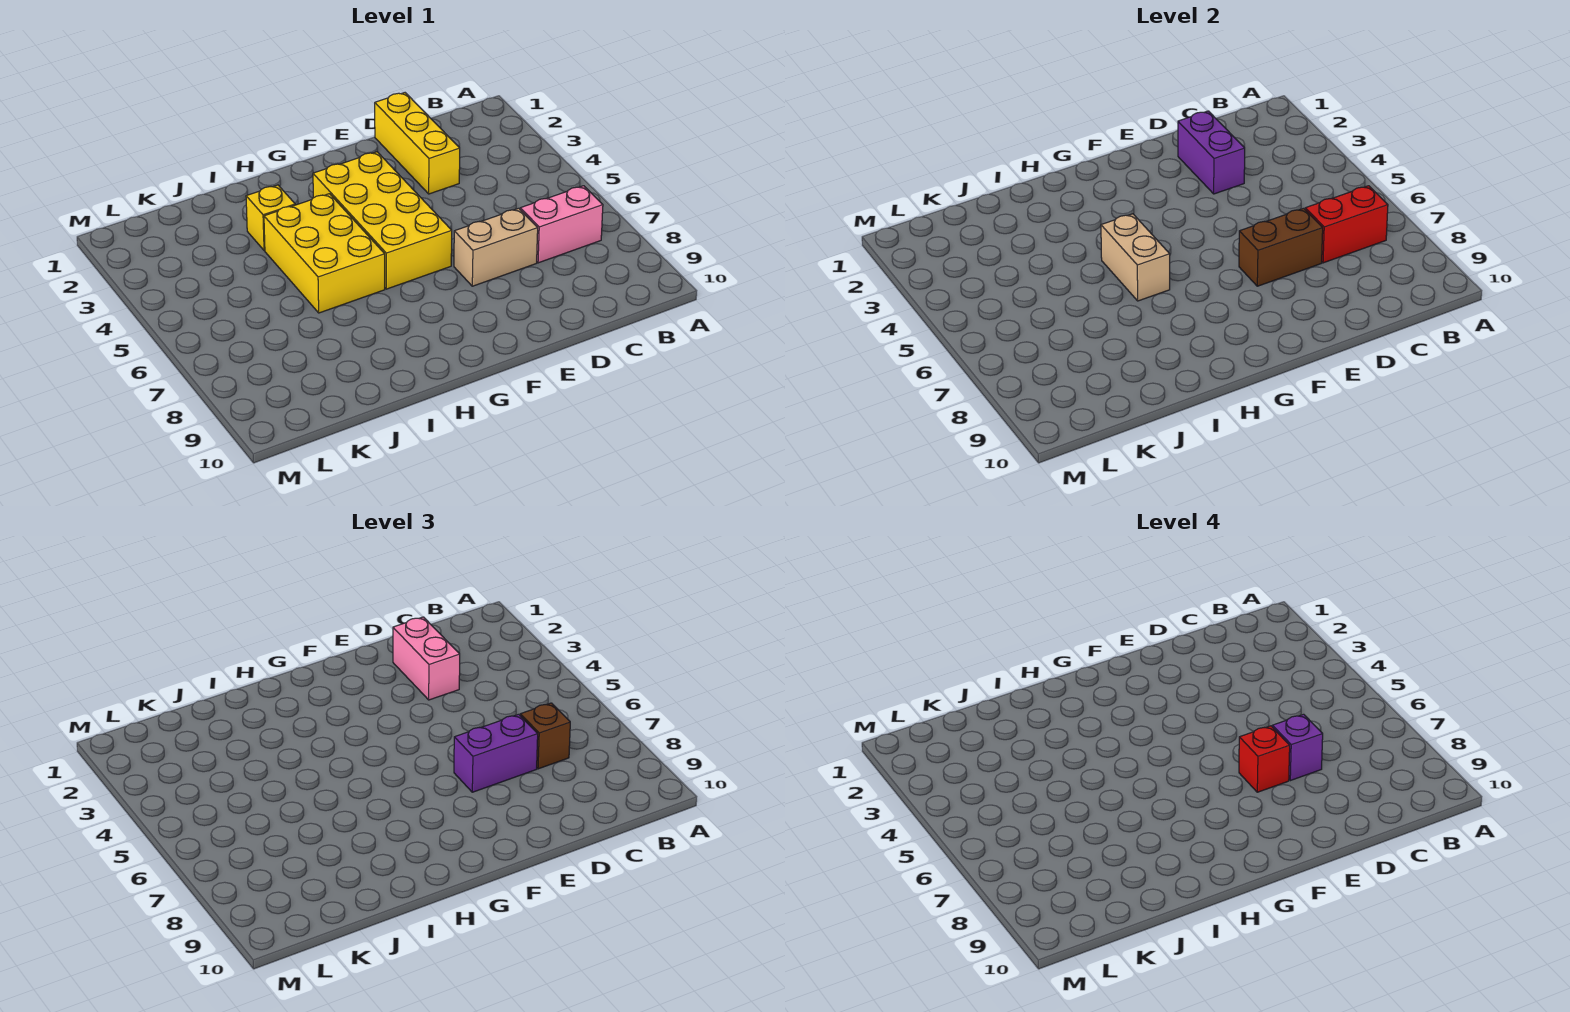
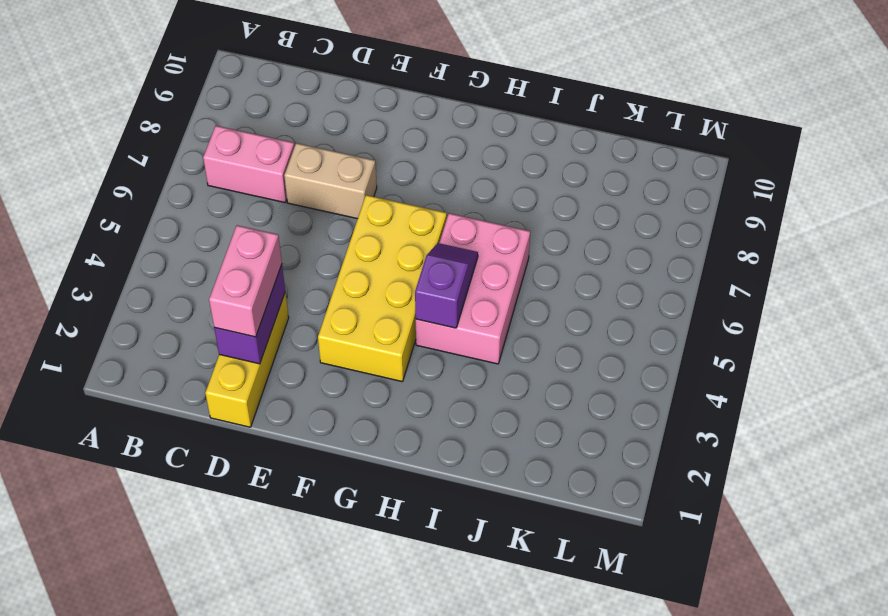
pink brick H4:I6 level 1 -> yellow brick H4:I6 level 1
purple slope H4:H5 level 2 top 4 -> tan brick H5:H6 level 2
none -> yellow brick I3 level 1
none -> red brick B7:C7 level 2
none -> brown brick D7:E7 level 2

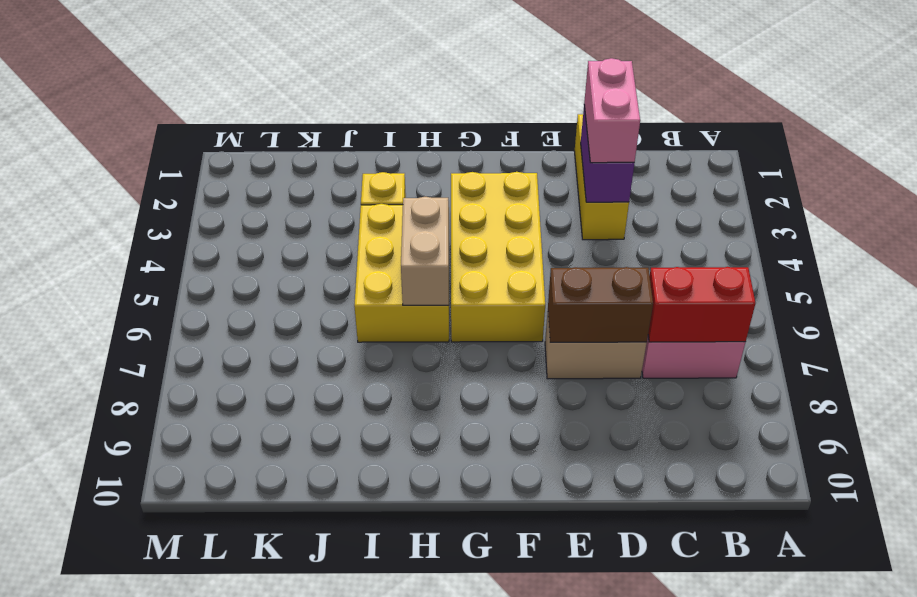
none -> brown brick C7 level 3
none -> purple brick D7:E7 level 3
none -> purple brick D7 level 4

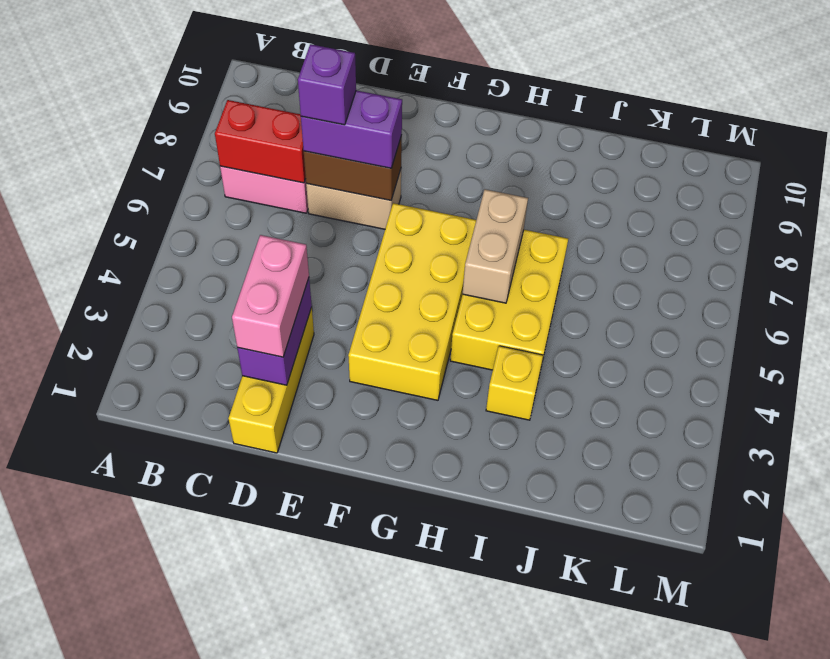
none -> brown brick C7 level 3
none -> red brick E7 level 4

